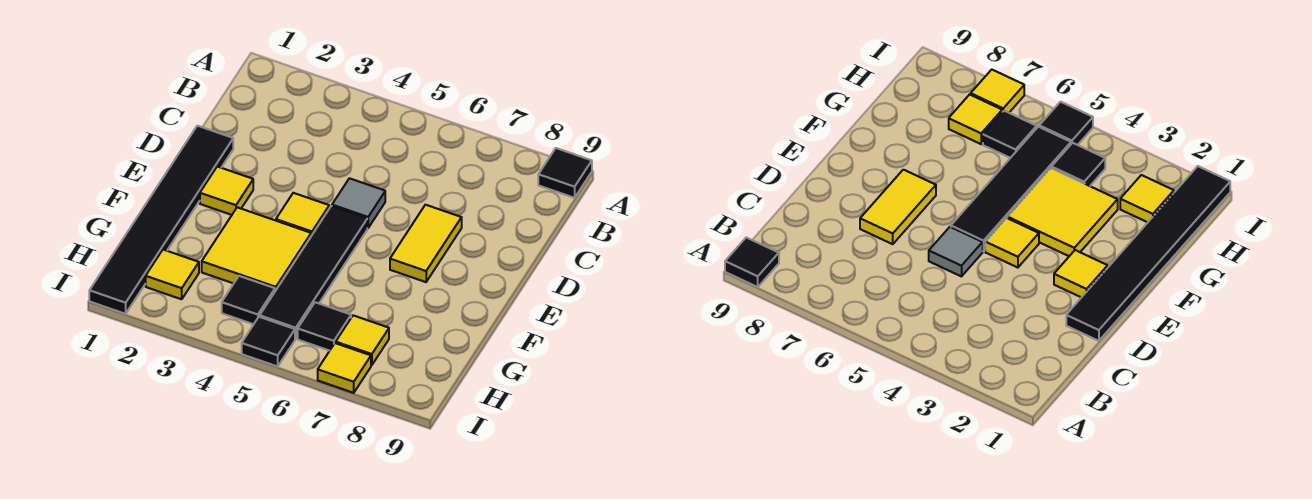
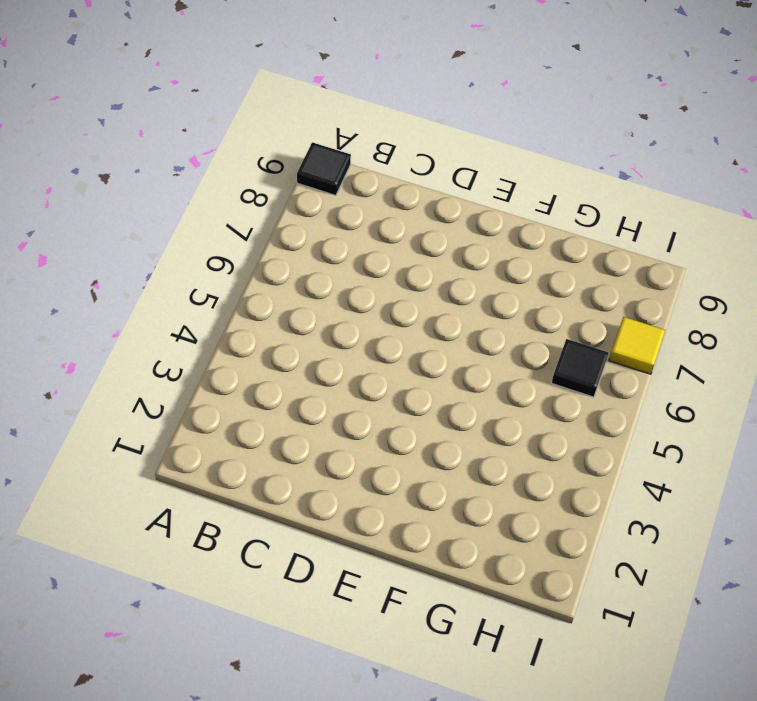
none -> black tile D1:I1 level 1
none -> grey tile D5 level 1
none -> yellow tile D7:E7 level 1

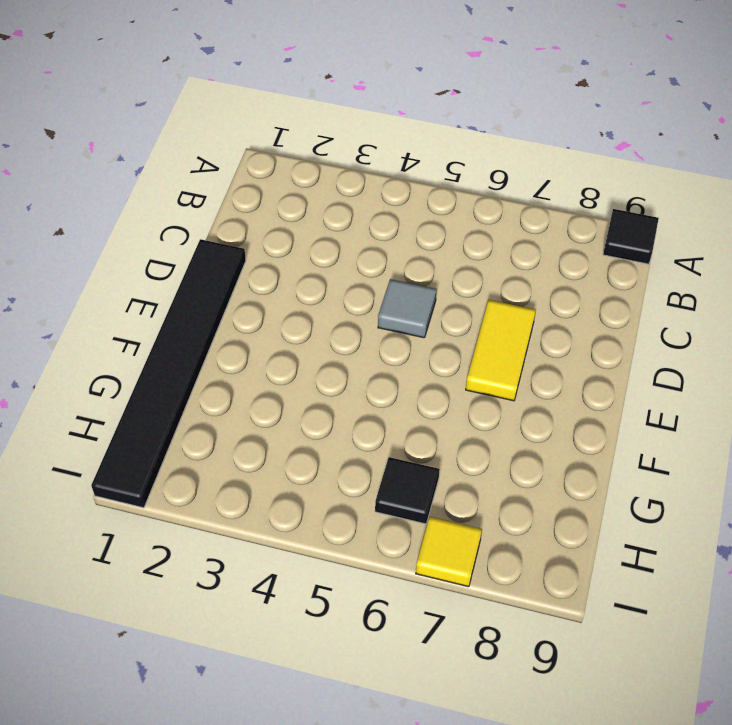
none -> yellow tile E2 level 1
none -> yellow tile E4 level 1
none -> black tile E5:H5 level 1

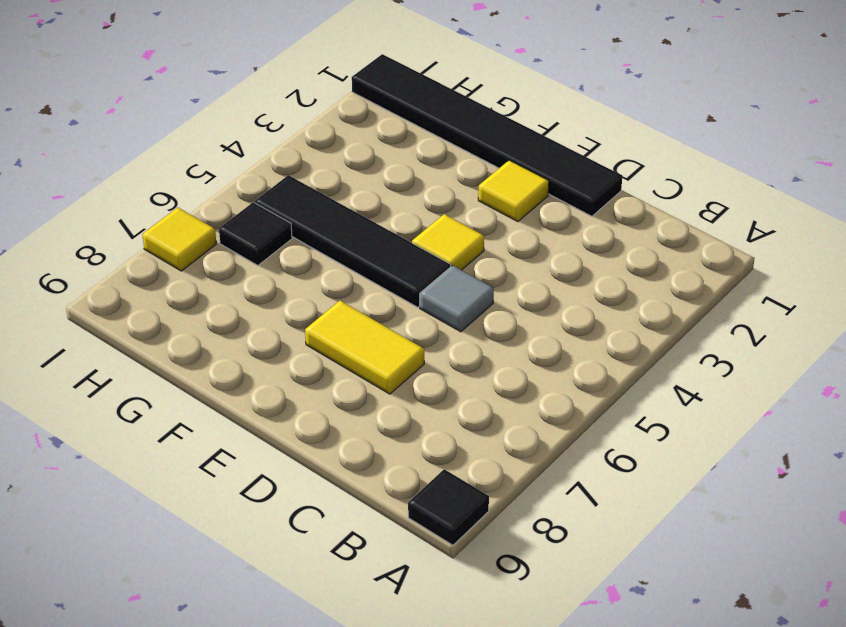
none -> yellow tile F3:G4 level 1
none -> yellow tile H2 level 1
none -> black tile H4 level 1

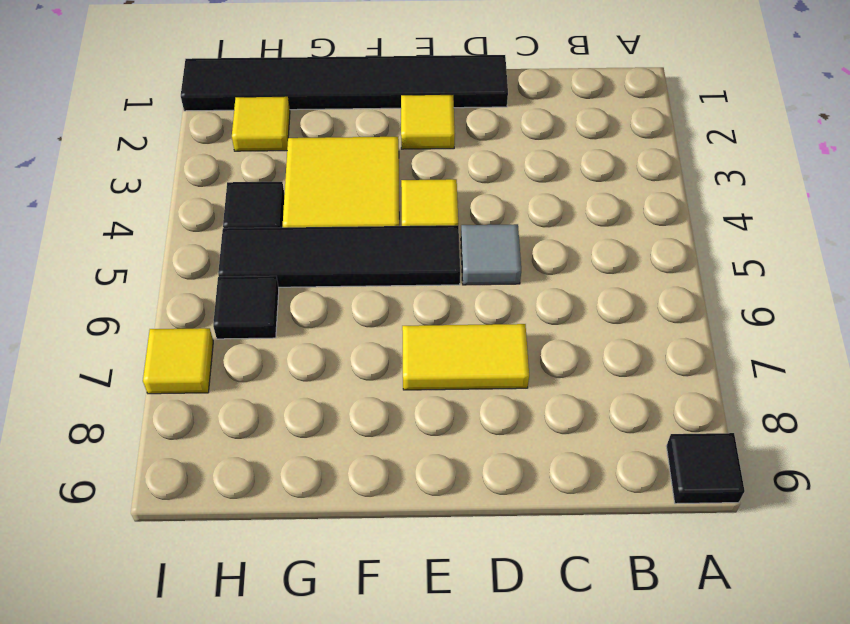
none -> yellow tile H7 level 1
none -> black tile I5 level 1

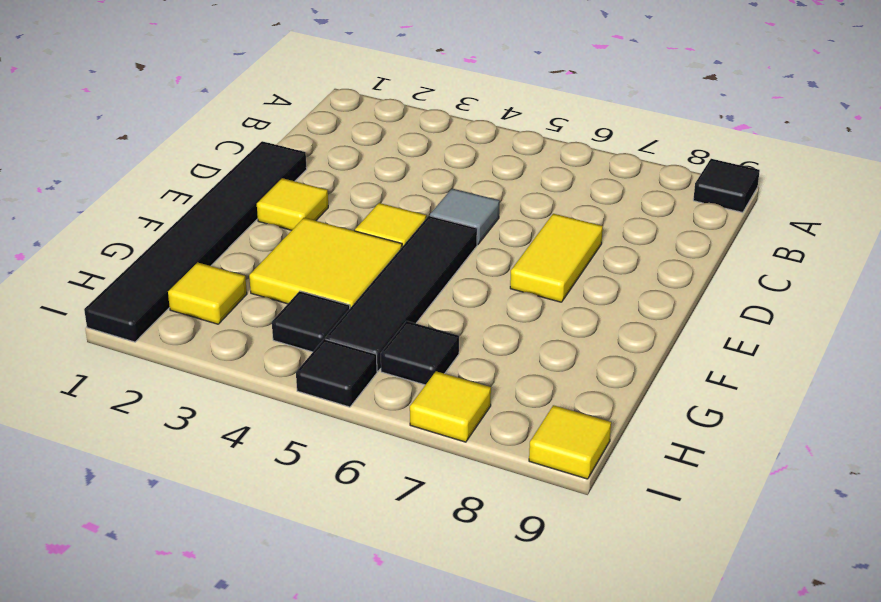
yellow tile I9 level 1 -> yellow tile H7 level 1

